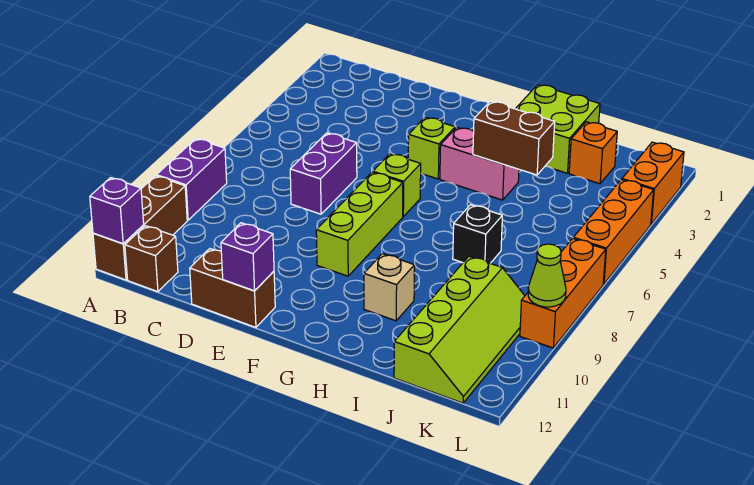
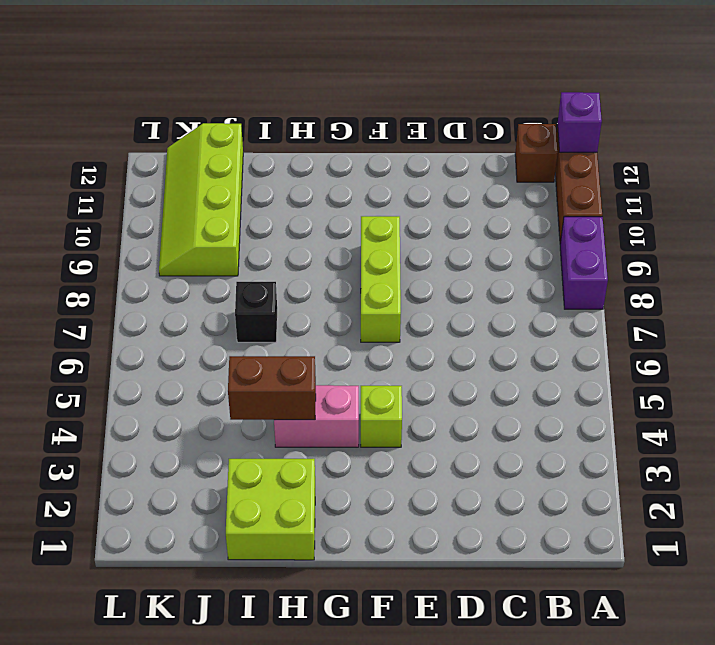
none -> purple brick D6:D7 level 1
none -> brown brick D12:E12 level 1
none -> lime brick F6 level 1

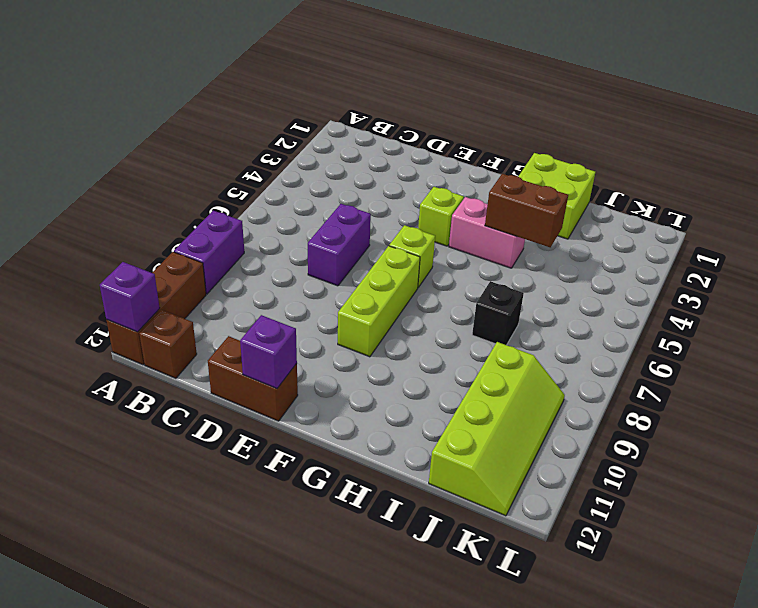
none -> tan brick H10 level 1
none -> orange brick J2 level 1
none -> orange brick L2:L3 level 1

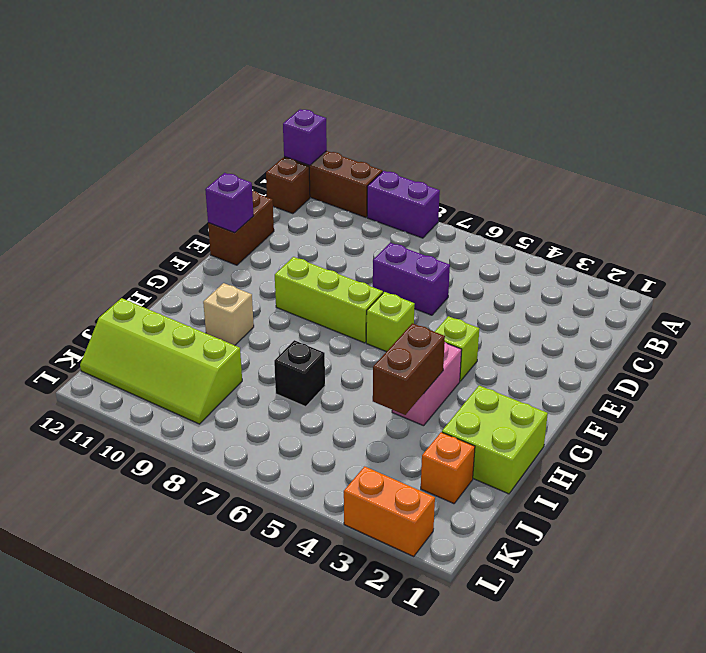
none -> orange brick L4:L6 level 1
none -> orange brick L7:L9 level 1
none -> lime cone L9 level 2

